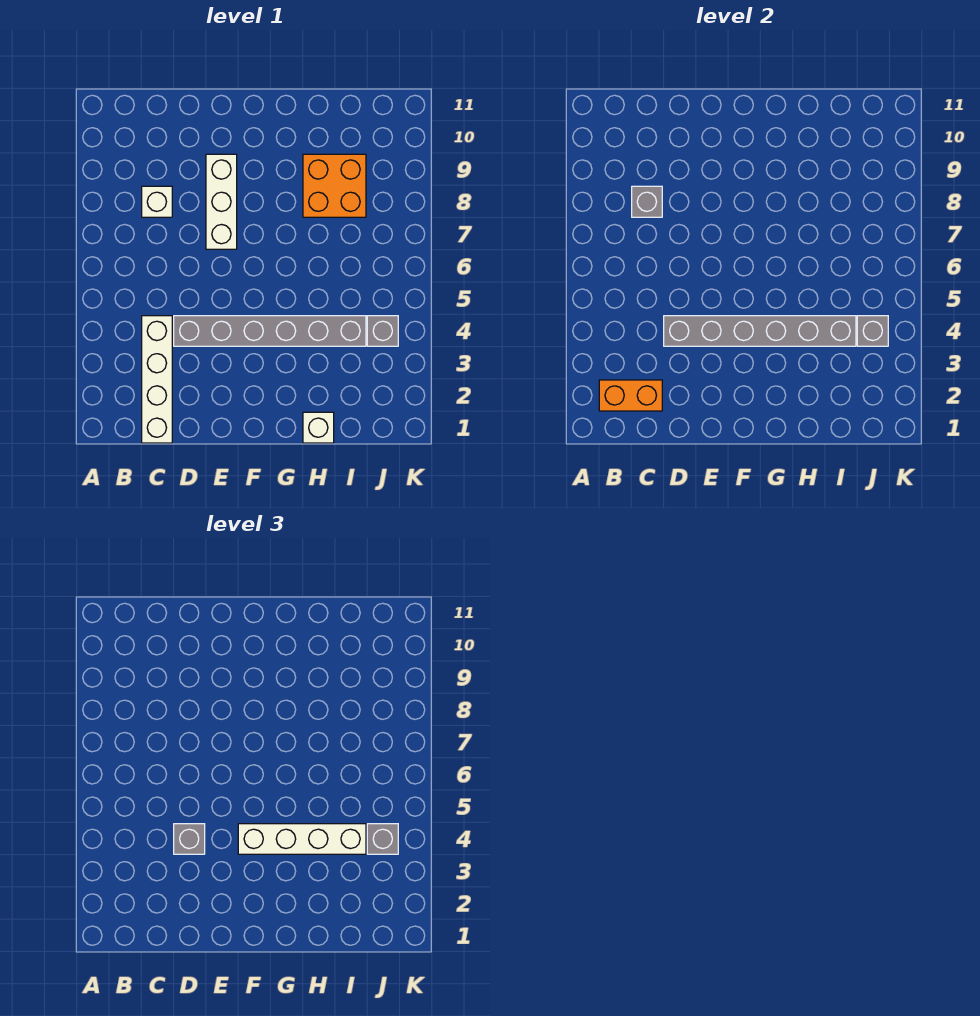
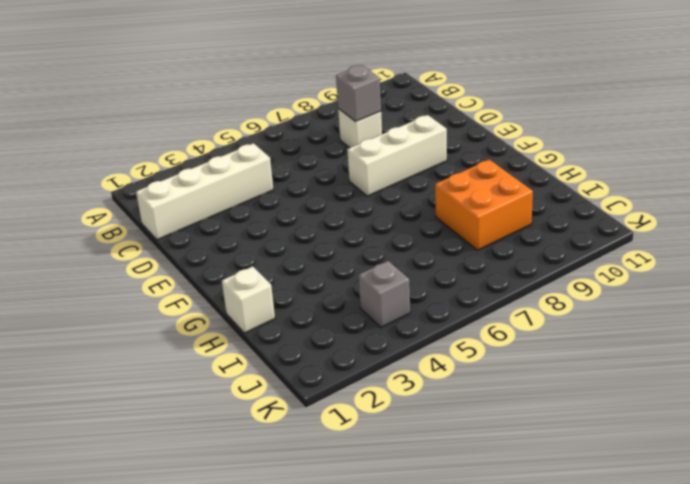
none -> grey brick D4:I4 level 1
none -> orange brick B2:C2 level 2
none -> grey brick D4:I4 level 2

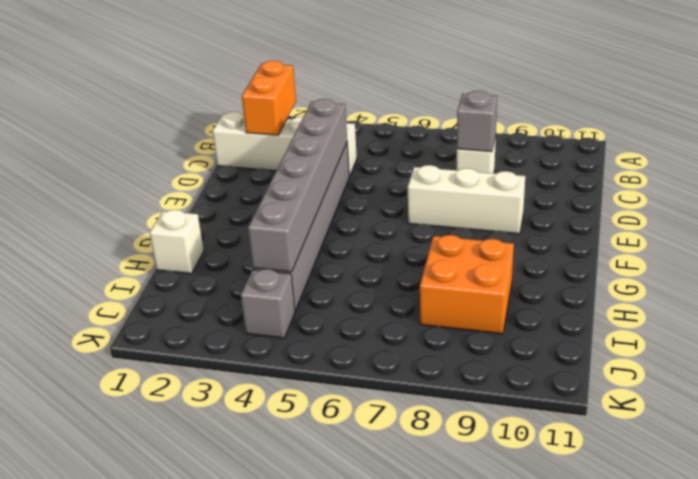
none -> grey brick J4 level 2
none -> grey brick D4 level 3
none -> white brick F4:I4 level 3

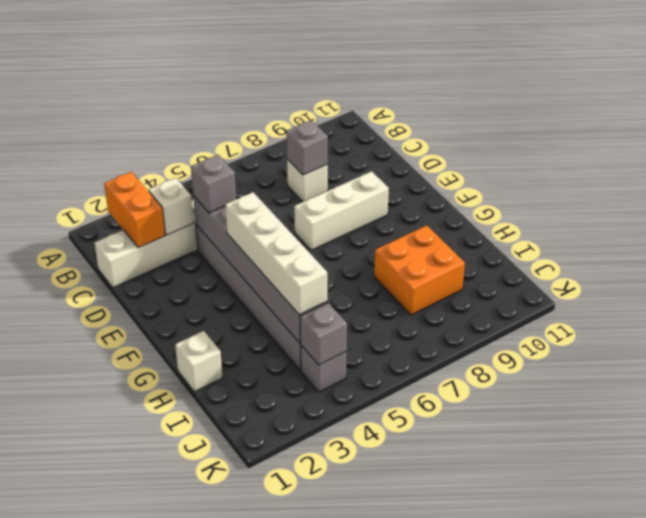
white brick C3 level 2 -> none
none -> grey brick J4 level 3

